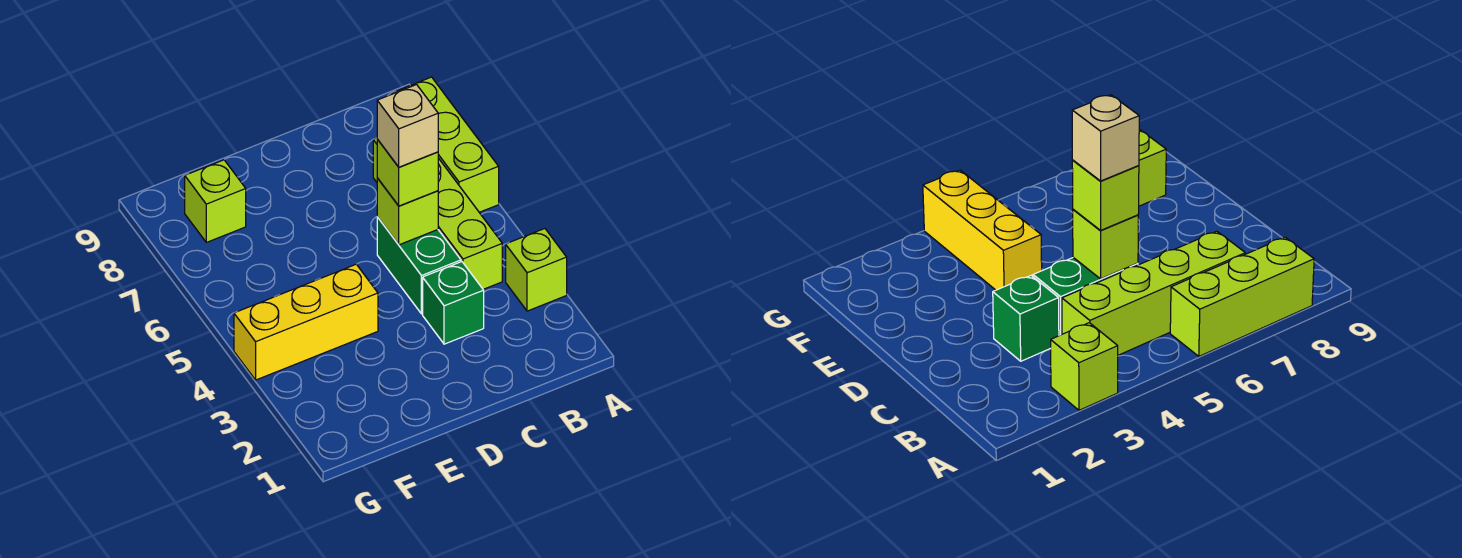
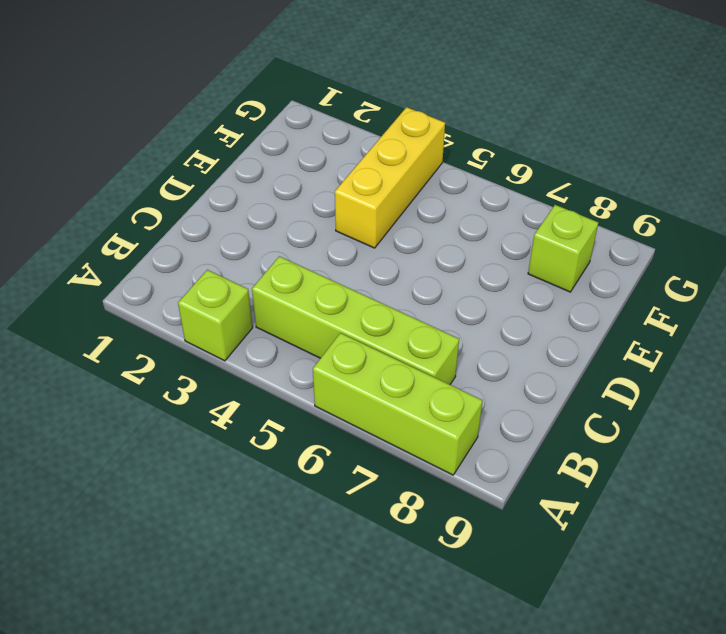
none -> green brick C3 level 1
none -> green brick C4:C5 level 1

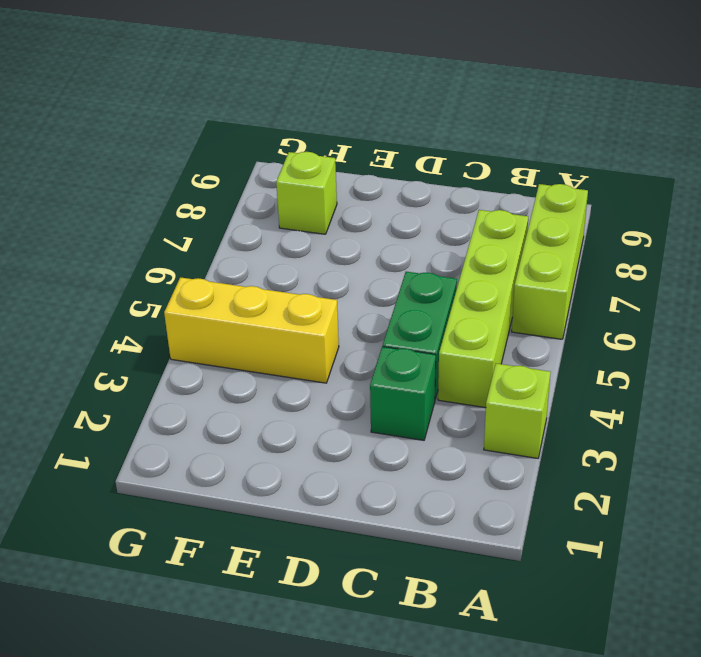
none -> lime brick C5 level 2
none -> lime brick C5 level 3

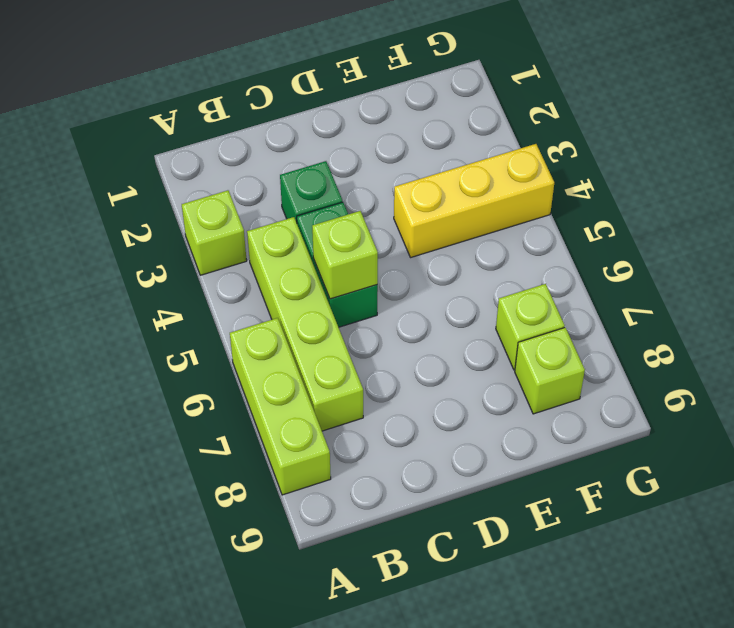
lime brick F7 level 1 -> lime brick C5 level 3
none -> tan brick C5 level 4

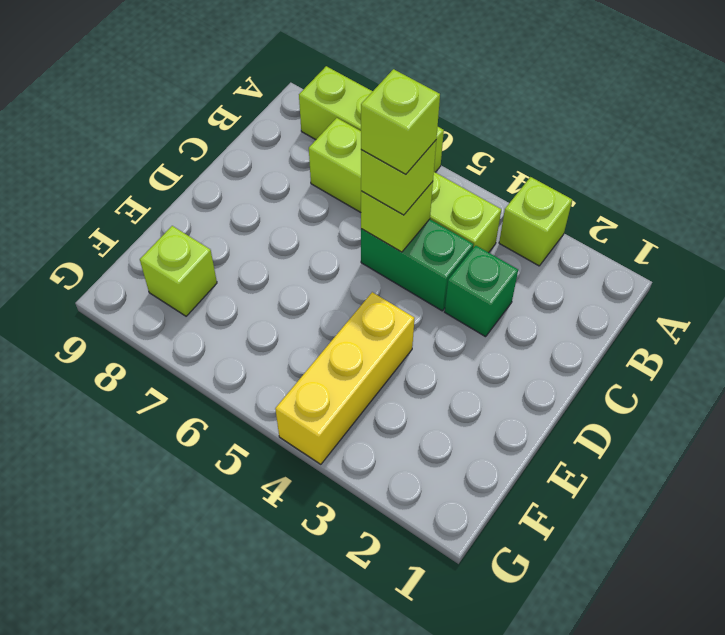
lime brick C5 level 4 -> tan brick C5 level 4

